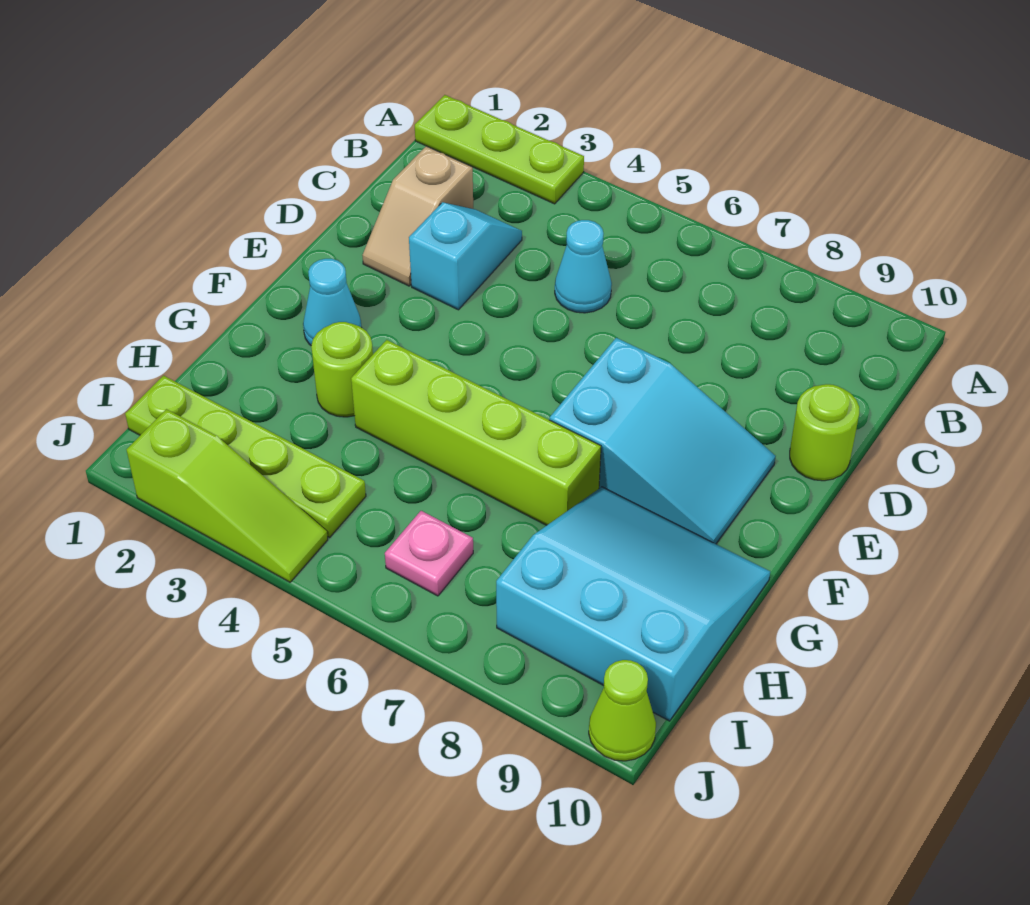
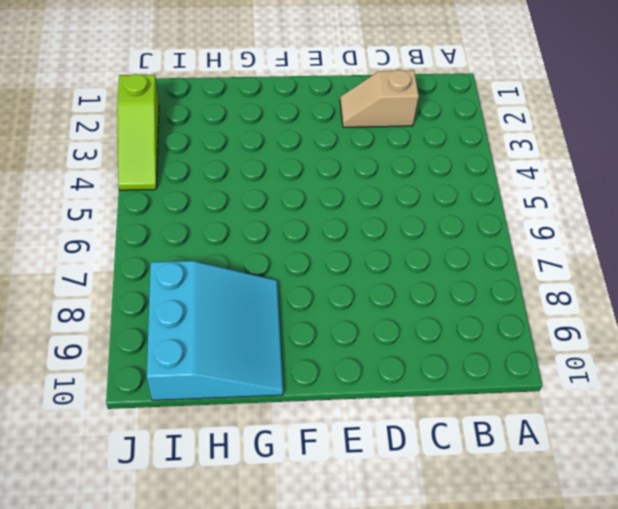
none -> lime plate A1:A3 level 1
none -> cyan slope C3:D3 level 1 top D
none -> cyan cone C5 level 1

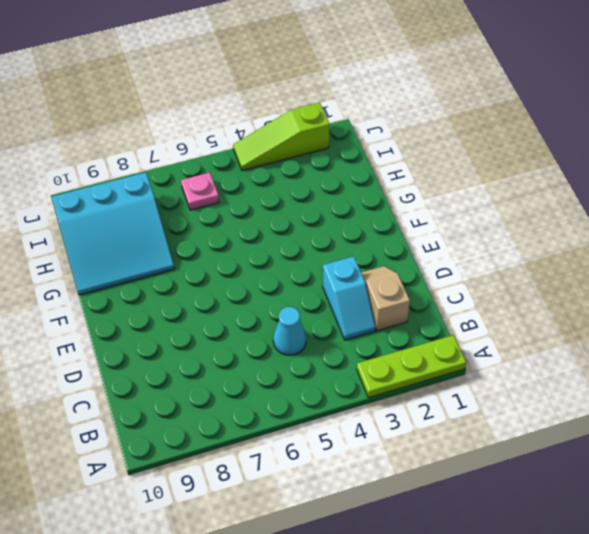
none -> lime round brick D10 level 1
none -> cyan slope E7:F9 level 1 top 7
none -> cyan cone F2 level 1

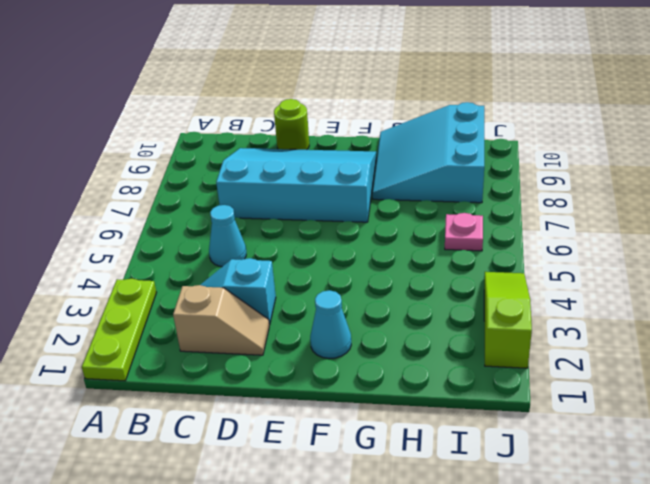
cyan slope C7:F9 level 1 top 7 -> cyan slope E7:F9 level 1 top 7
none -> lime round brick G3 level 1
none -> lime brick G4:G7 level 1
none -> lime plate I1:I4 level 1

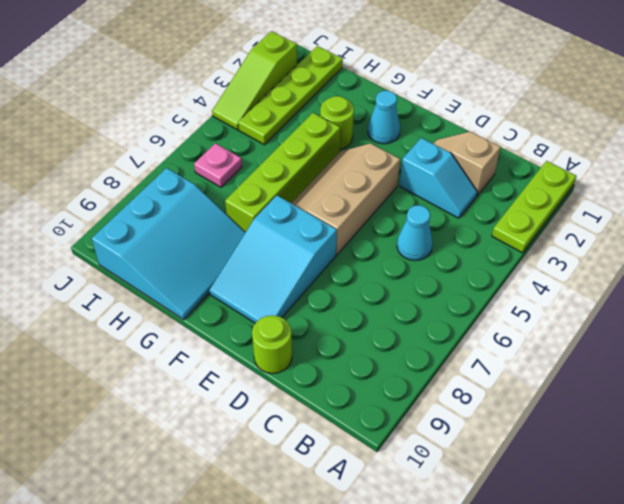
tan slope E4:F6 level 1 top E -> none
none -> lime cone J10 level 1

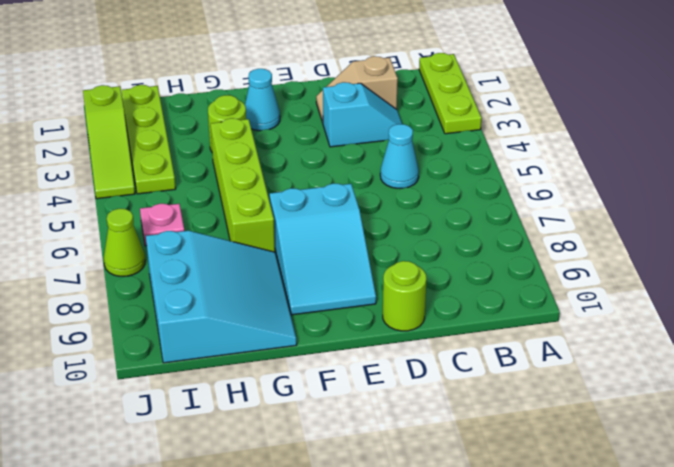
lime cone J7 level 1 -> lime cone J10 level 1

